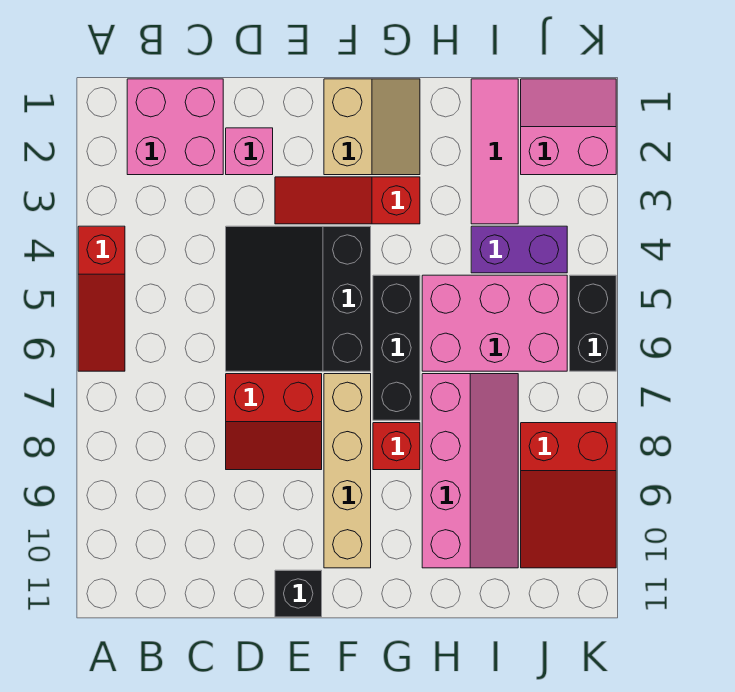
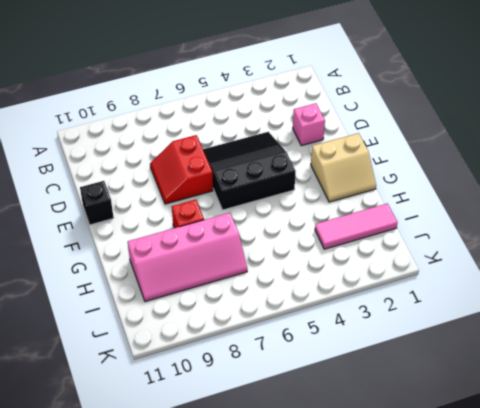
none -> red slope A4:A6 level 1 top 4
none -> pink brick B1:C2 level 1
none -> red slope E3:G3 level 1 top G

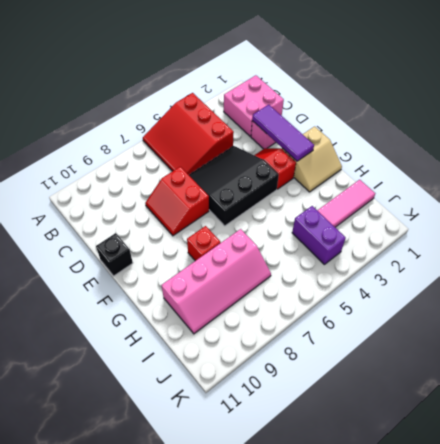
red slope A4:C6 level 1 top 4 -> red slope A4:A6 level 1 top 4
purple tile D2:F2 level 2 -> none
red slope E3:F3 level 1 top F -> red slope E3:G3 level 1 top G
none -> tan brick F7:F10 level 1
none -> black brick G5:G7 level 1
none -> pink brick H5:J6 level 1

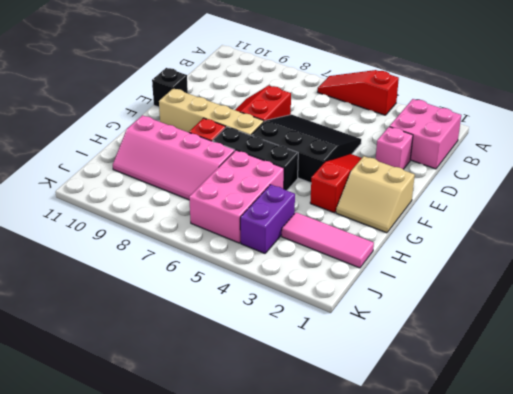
none -> pink slope J1:K2 level 1 top 2
none -> red slope J8:K10 level 1 top 8
none -> black brick K5:K6 level 1

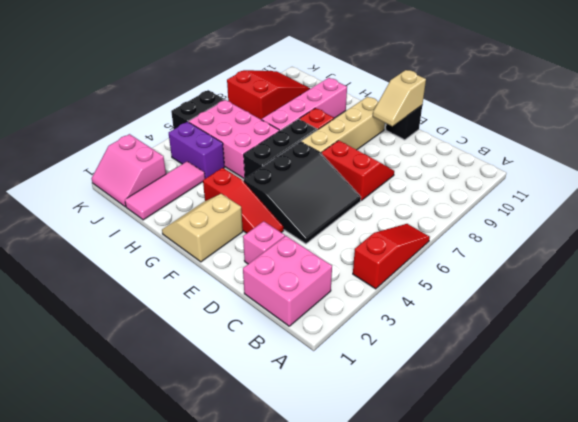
tan slope E10:E11 level 2 top 11 -> none

